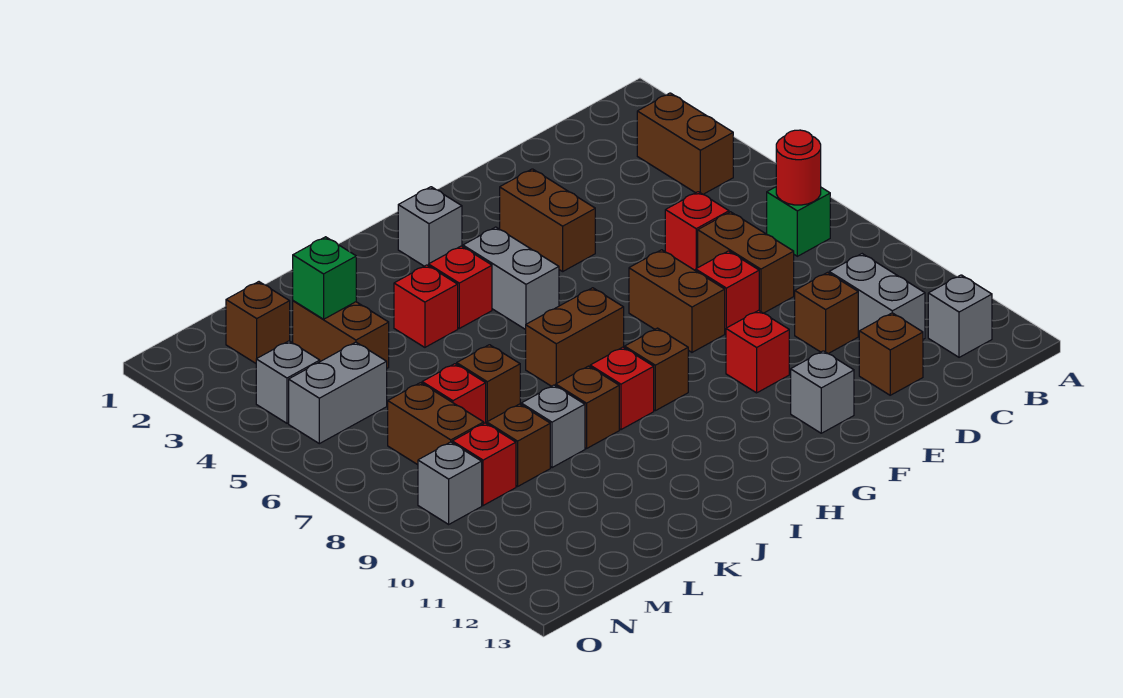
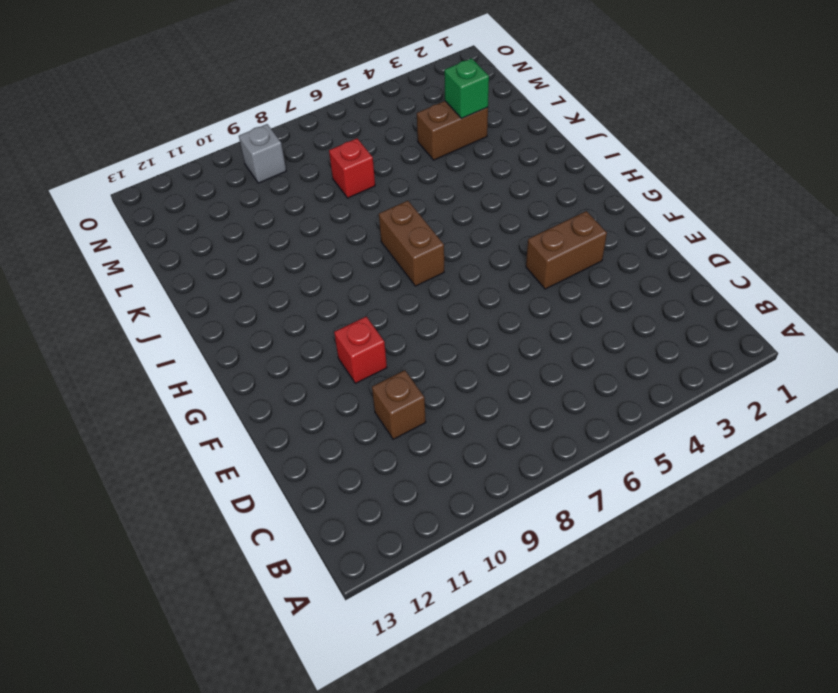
none -> brown brick B3:B4 level 1
none -> green brick B7 level 1
none -> grey brick B12 level 1
none -> grey brick C10:C11 level 1

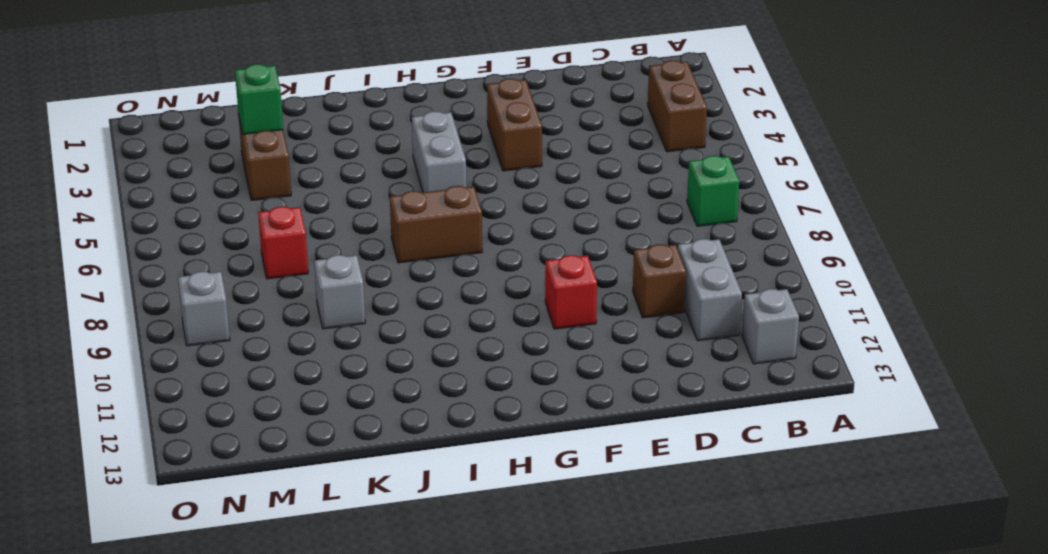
none -> red brick D6 level 1
none -> brown brick D7:D8 level 1
none -> brown brick D12 level 1
none -> red brick E8 level 1

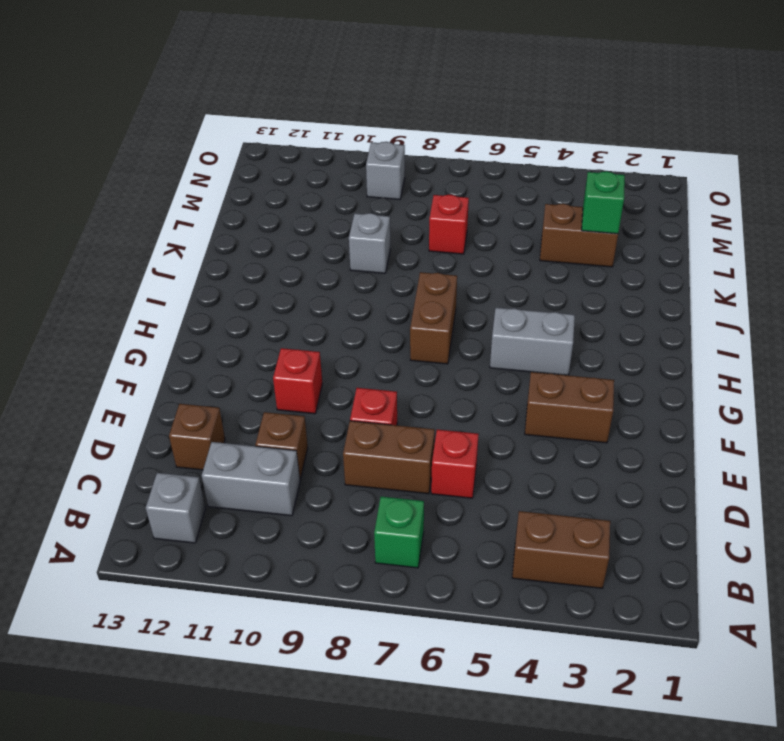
none -> brown brick F7:F8 level 1
none -> grey brick F12 level 1
none -> grey brick H2 level 1
none -> brown brick H9 level 1

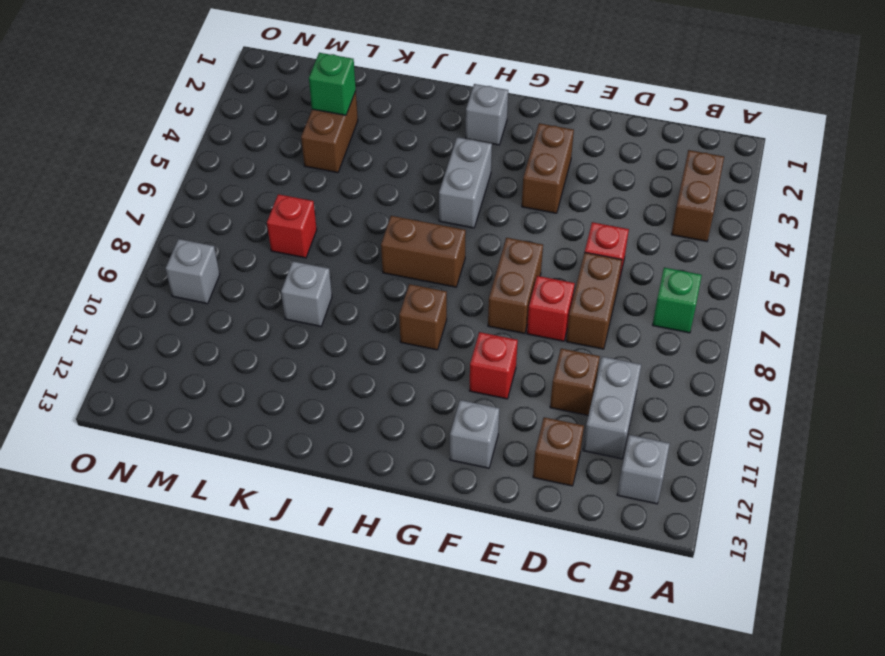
none -> red brick I4 level 1
none -> red brick I9 level 1
none -> red brick J4 level 1
none -> brown brick J9 level 1

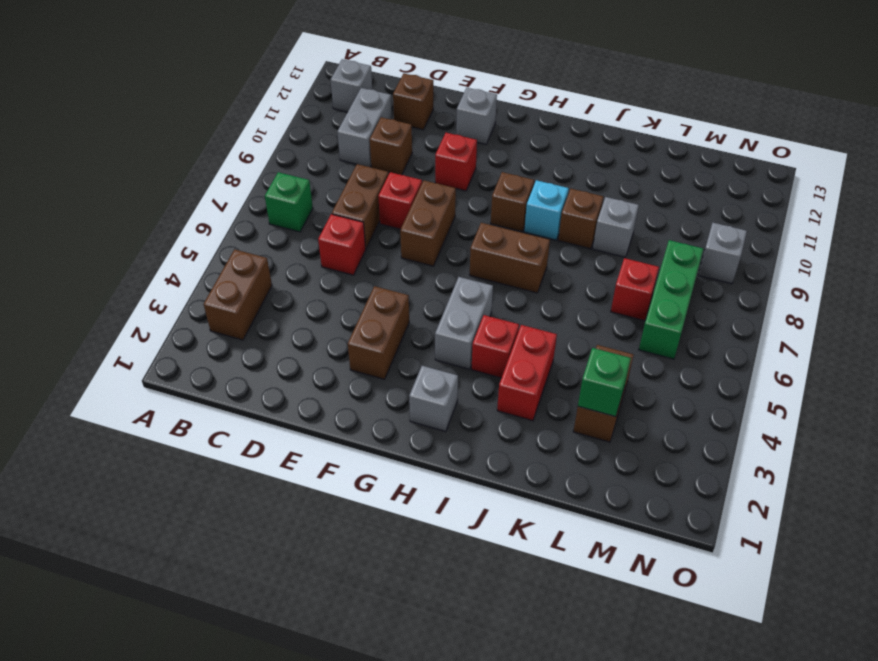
cyan brick I9 level 1 -> red brick I9 level 1
red brick J3:J4 level 1 -> red brick J4 level 1
green brick M6:M8 level 1 -> brown brick M7:M8 level 1
none -> brown brick K7 level 1
none -> brown brick L9 level 1
none -> brown brick M2 level 1
none -> grey brick M5:N5 level 1

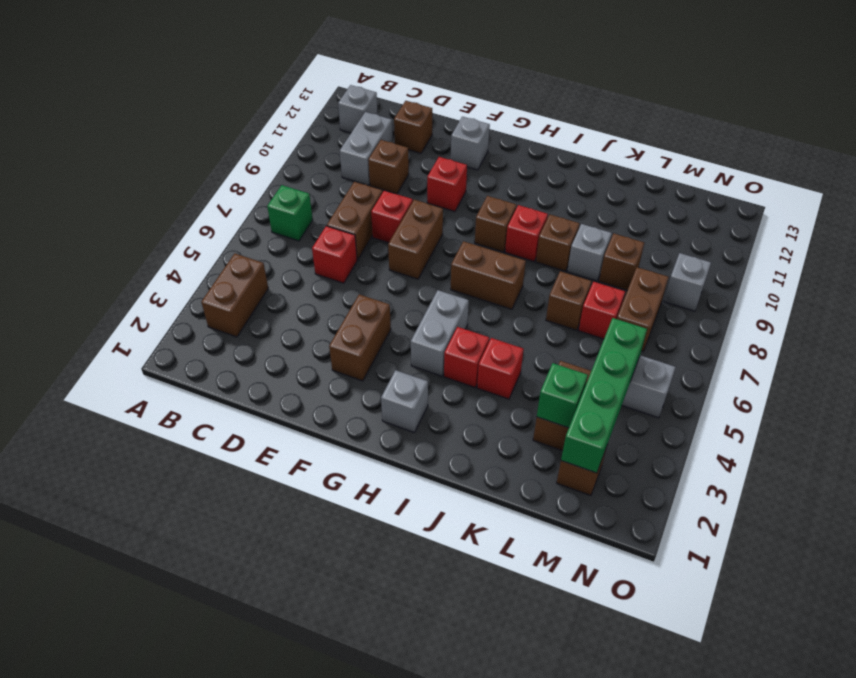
green brick M2:M5 level 2 -> none
none -> red brick M9 level 1
none -> grey brick N4 level 1
none -> red round brick B7 level 2

